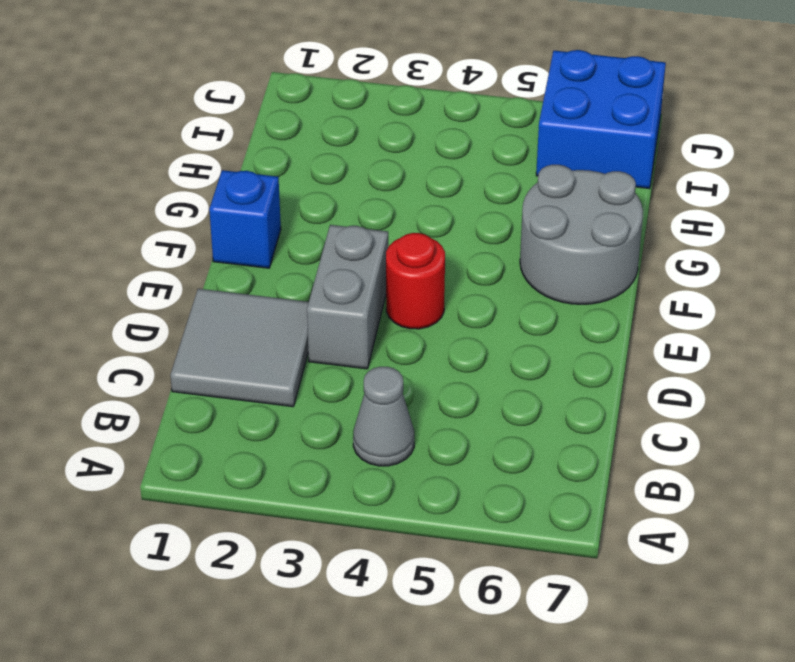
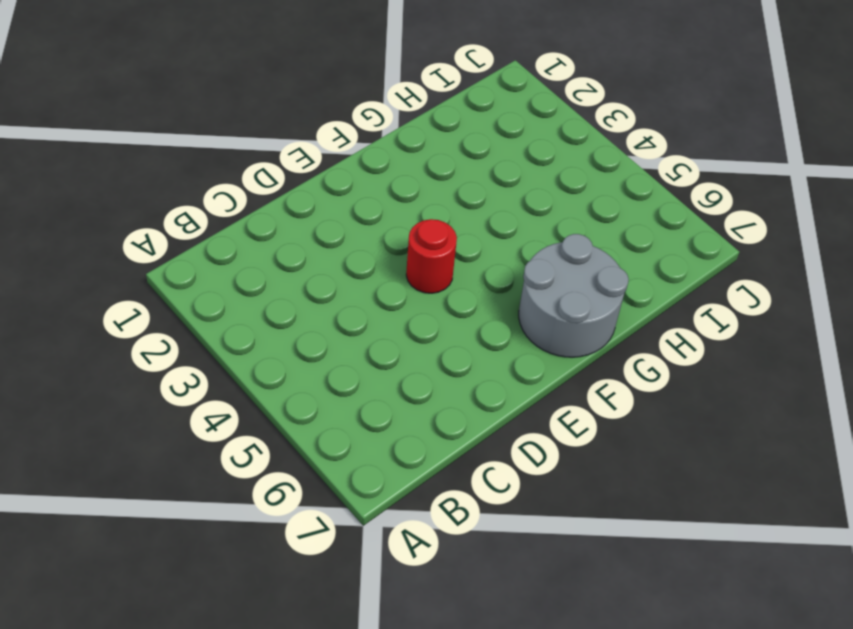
none -> grey cone B4 level 1
none -> grey tile C1:D2 level 1

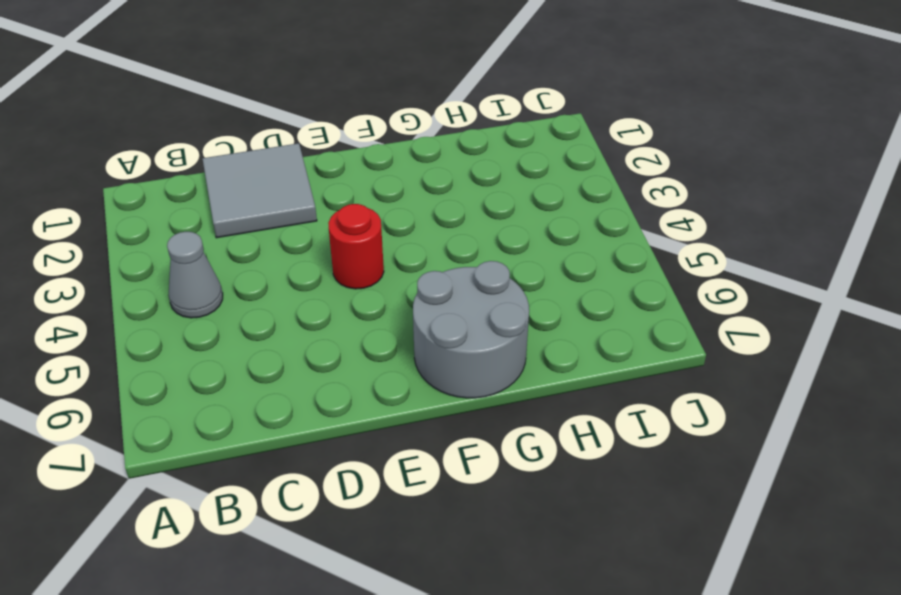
none -> grey brick D3:E3 level 1
none -> blue brick F1 level 1

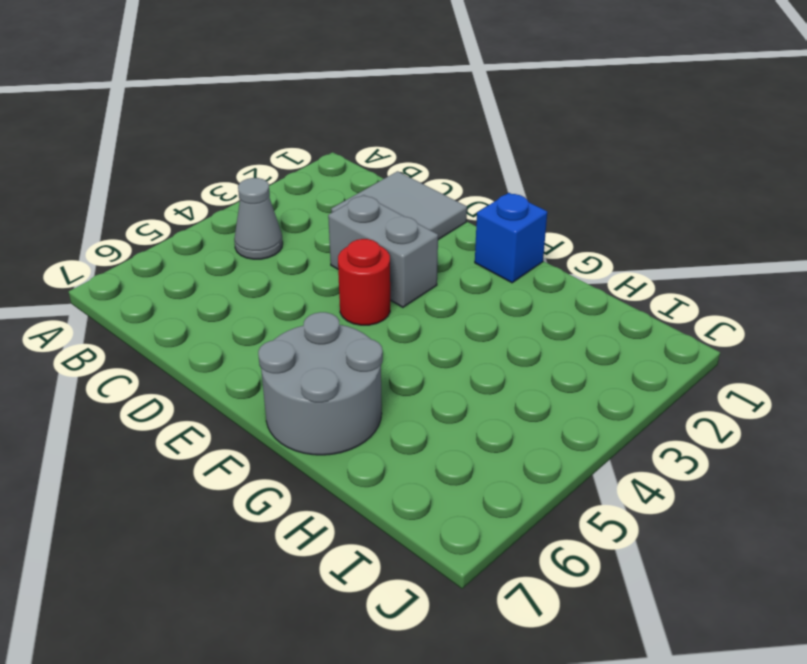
none -> blue brick I6:J7 level 1

